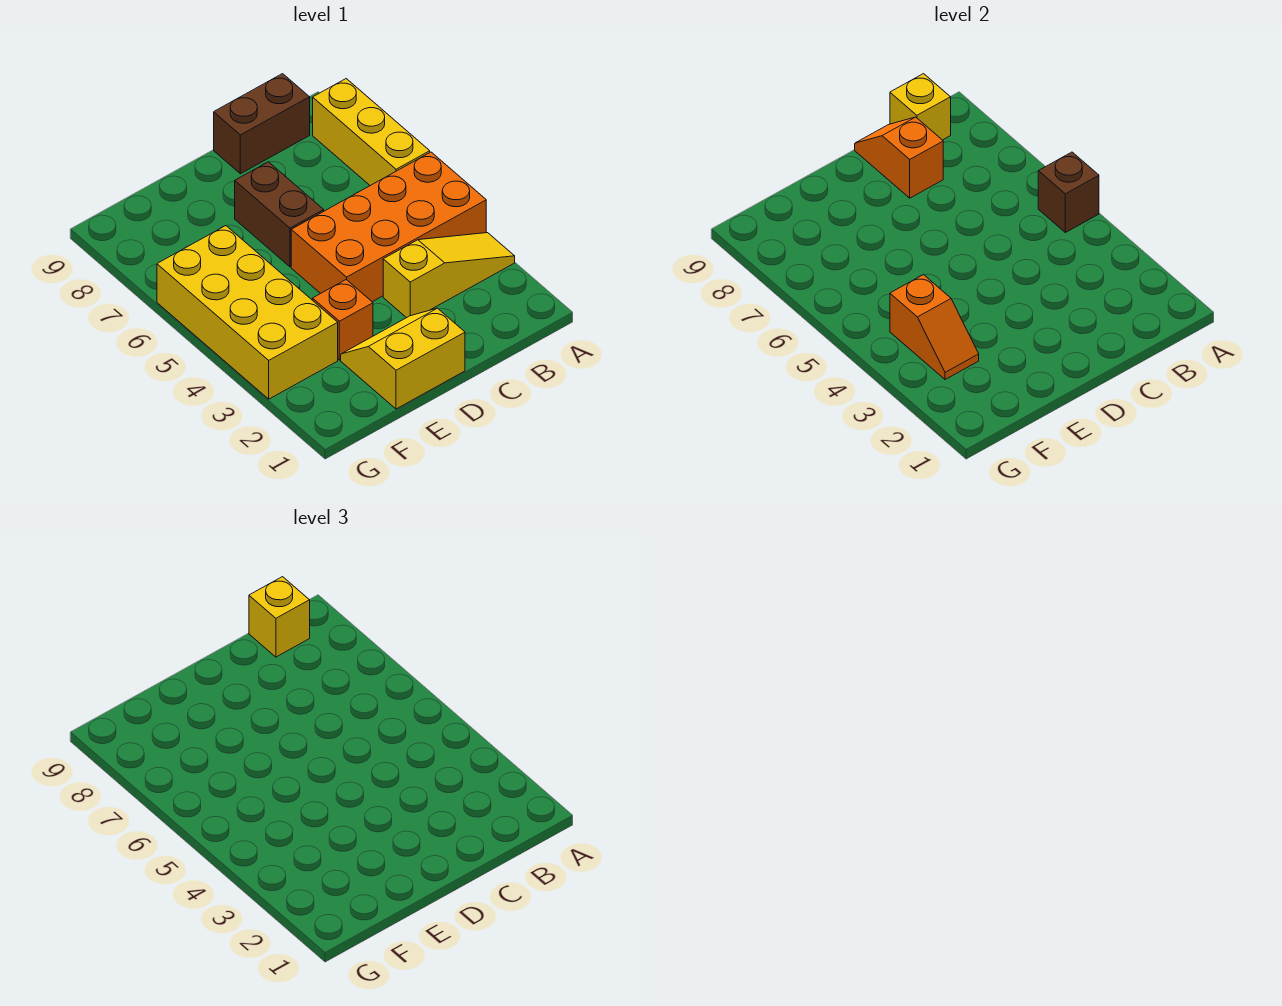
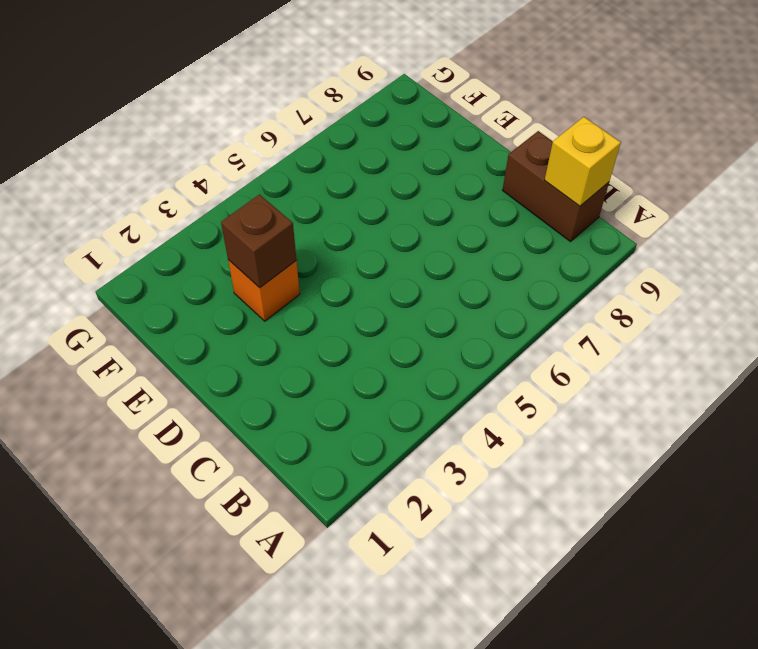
brown brick E3 level 2 -> brown brick A5 level 2
none -> yellow slope A3:C3 level 1 top C
none -> orange brick A4:D5 level 1
none -> yellow brick A6:A8 level 1

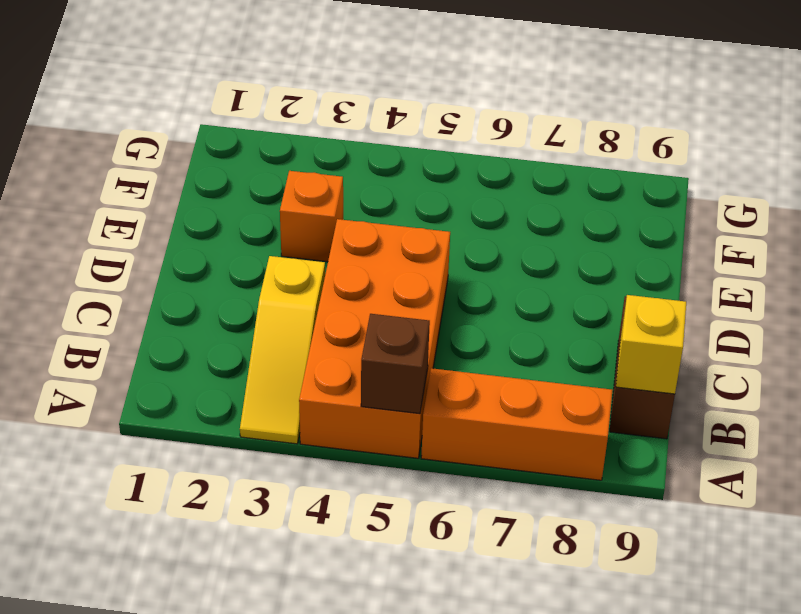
orange brick A6:A8 level 1 -> yellow brick A6:A8 level 1
none -> yellow slope D1:E2 level 1 top 1
none -> brown brick D6:D7 level 1
none -> yellow brick F3:G6 level 1

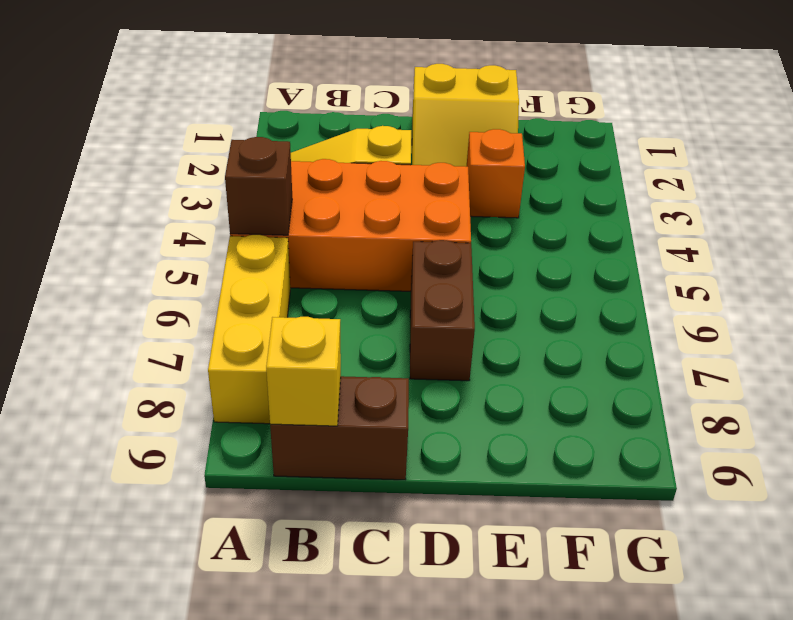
none -> yellow brick F3:G6 level 1
none -> orange slope C8:C9 level 2 top 8
none -> orange slope F3:F4 level 2 top 4

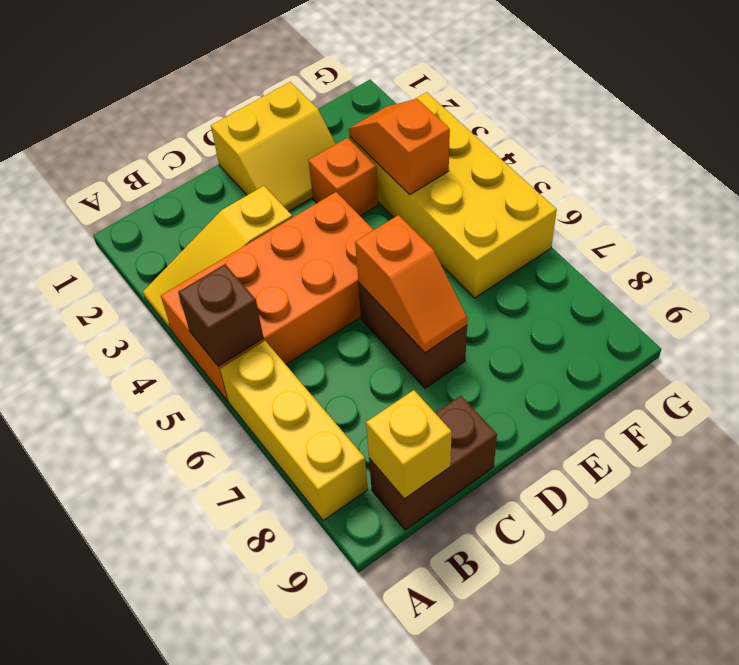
orange slope D6:D7 level 2 top 6 -> orange slope C8:C9 level 2 top 8
none -> yellow brick B9 level 3

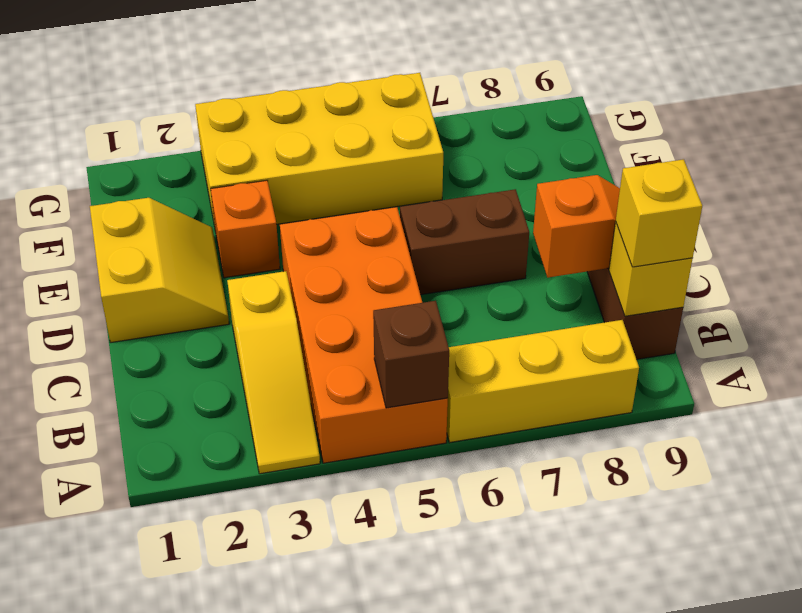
none -> orange slope F3:F4 level 2 top 4

